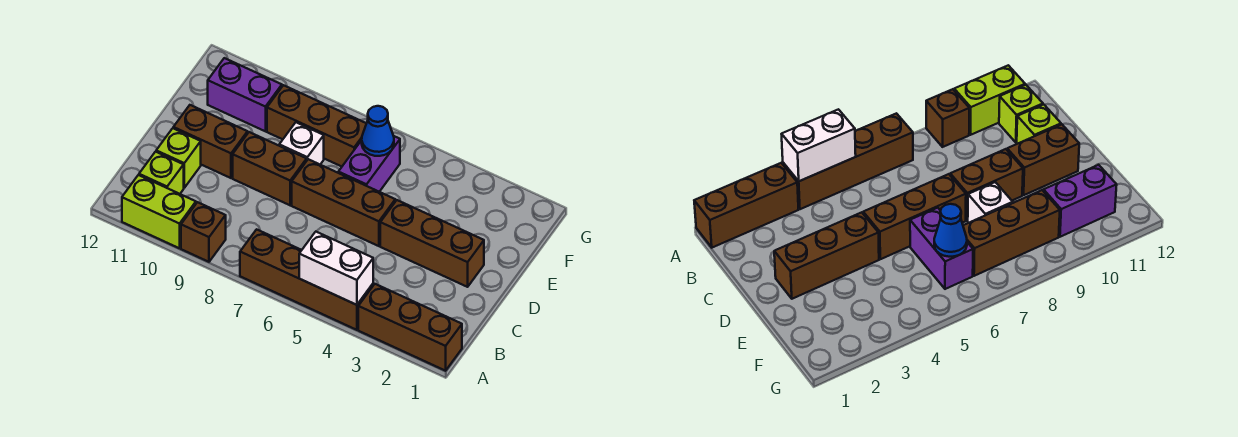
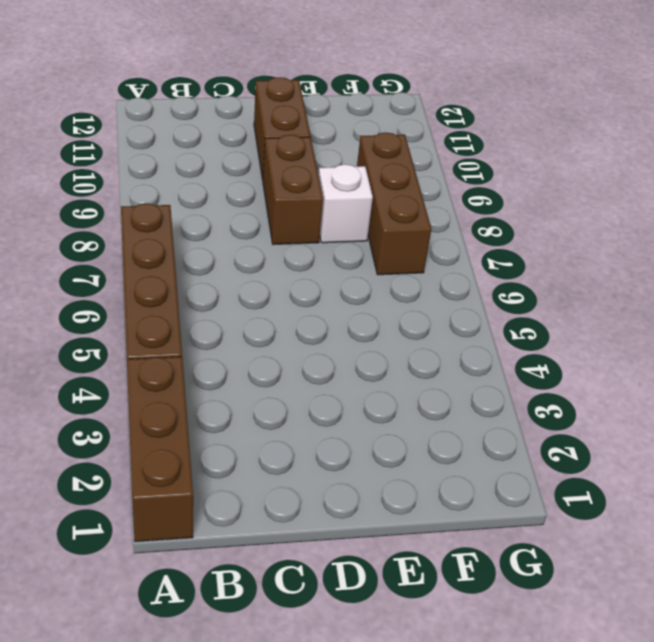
none -> brown brick A9 level 1
none -> lime brick A10:A11 level 1
none -> lime brick B11 level 1

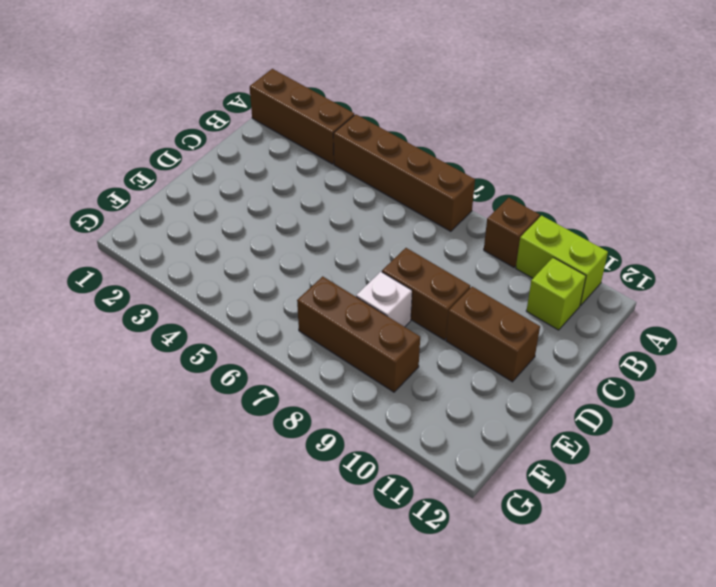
none -> lime brick C11 level 1
none -> brown brick D2:D4 level 1
none -> brown brick D5:D7 level 1

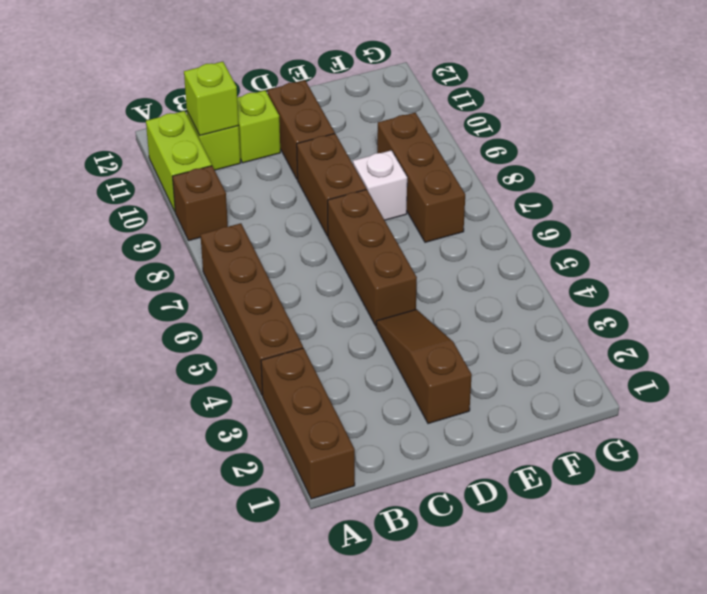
lime brick B11 level 2 -> none
brown slope D2:D4 level 1 top 2 -> brown brick D2:D4 level 1
none -> purple brick E6:F6 level 1
none -> purple brick F10:F11 level 1
none -> white brick A4:A5 level 2

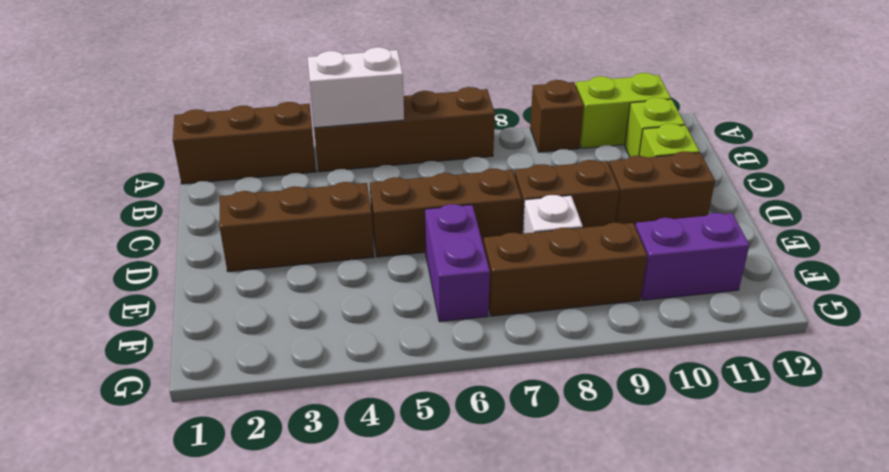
none -> blue cone F6 level 2

